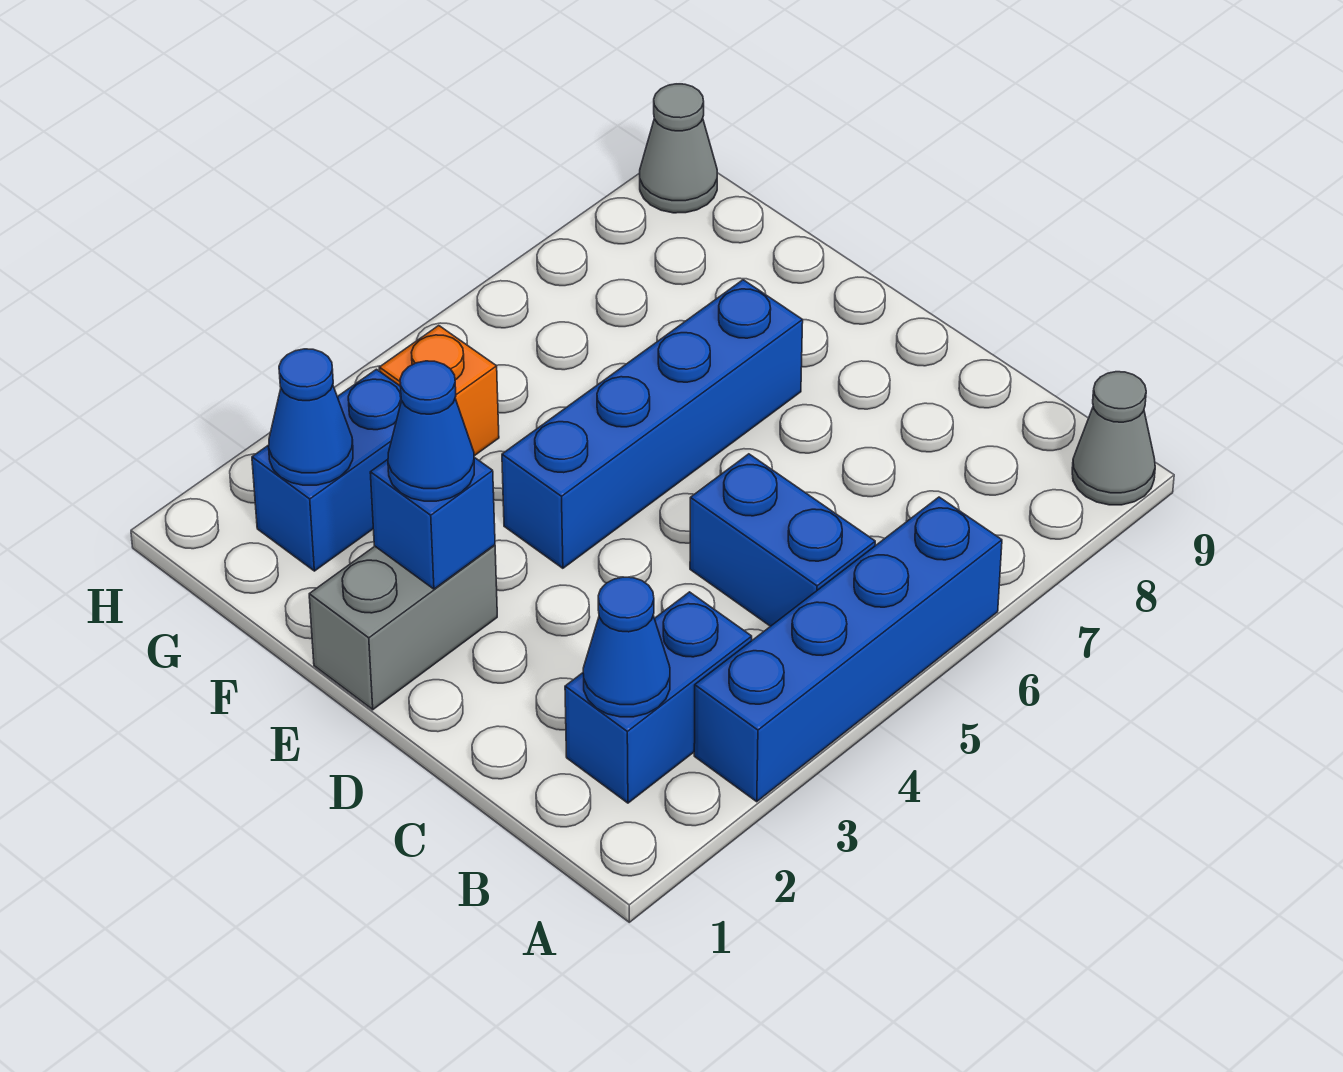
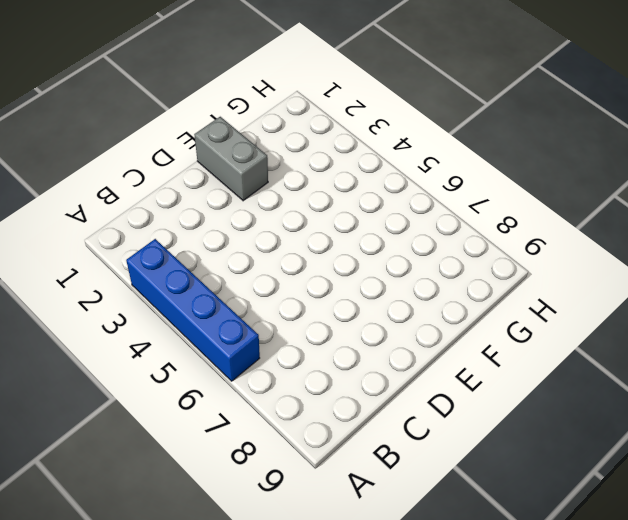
none -> grey cone A9 level 1
none -> blue brick B2:B3 level 1
none -> blue brick B5:C5 level 1

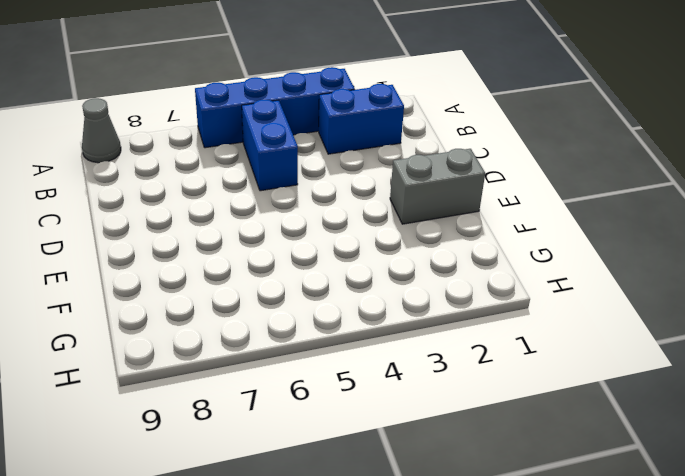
none -> blue brick E4:E7 level 1
none -> blue brick G2:G3 level 1
none -> orange brick G4 level 1

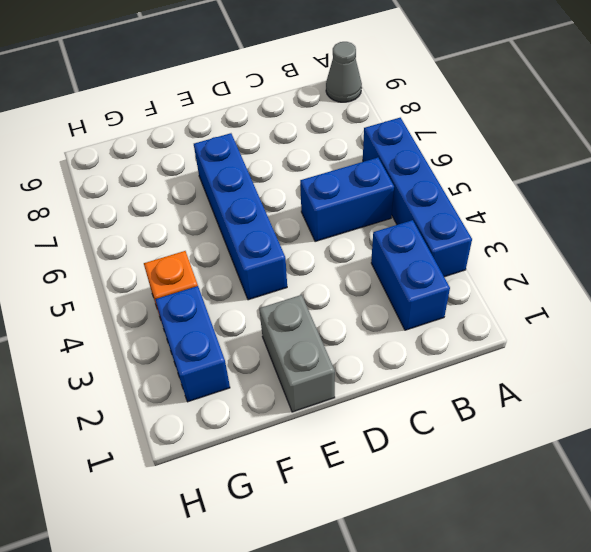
none -> grey cone H9 level 1
none -> blue cone B2 level 2
none -> blue brick E2 level 2

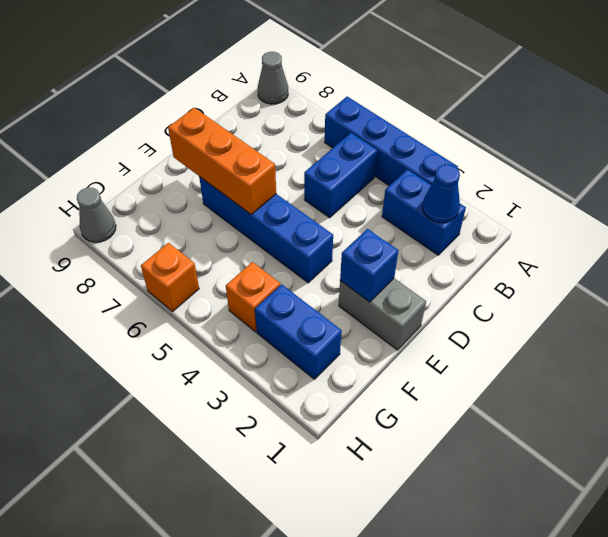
orange brick E6:E8 level 2 -> none
orange brick H6 level 1 -> none
none -> blue cone G2 level 2
none -> blue cone E2 level 3

